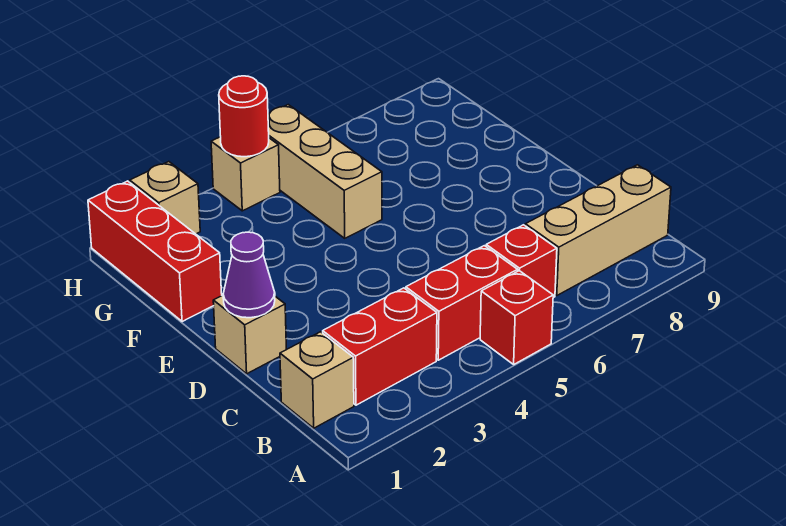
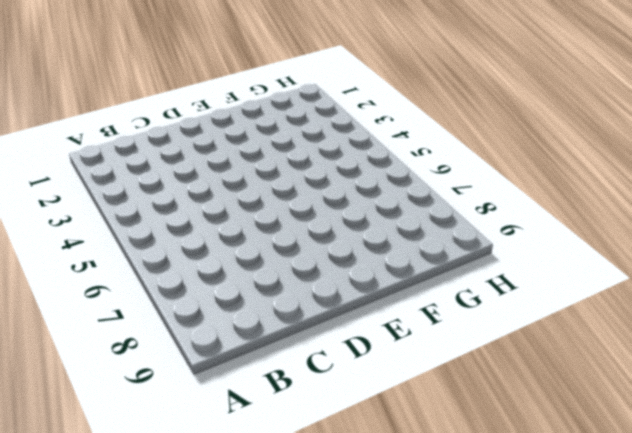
none -> red brick A5 level 1
none -> tan brick B1 level 1
none -> red brick B2:B3 level 1

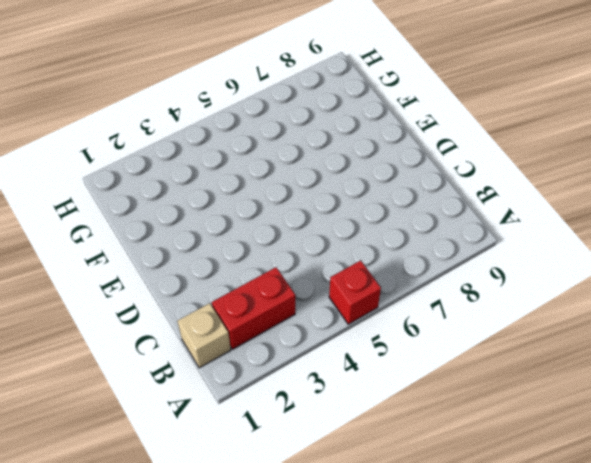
none -> red brick B4:B5 level 1
none -> red brick B6 level 1
none -> tan brick B7:B9 level 1

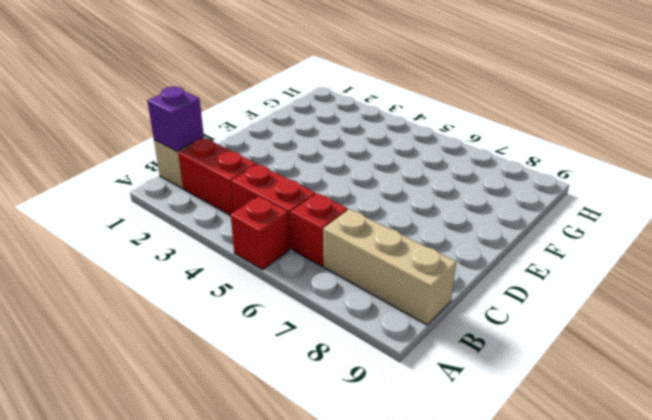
purple brick B1 level 2 -> none
none -> tan brick D1 level 1
none -> red brick F1:H1 level 1
none -> tan brick F5:H5 level 1

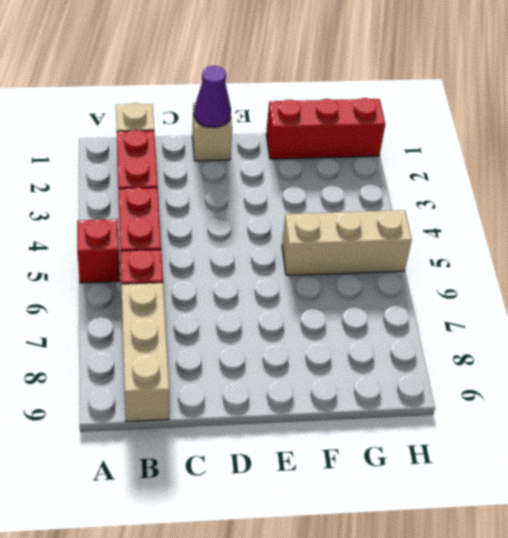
none -> tan brick H2 level 1
none -> tan brick H4 level 1
none -> red round brick H4 level 2

